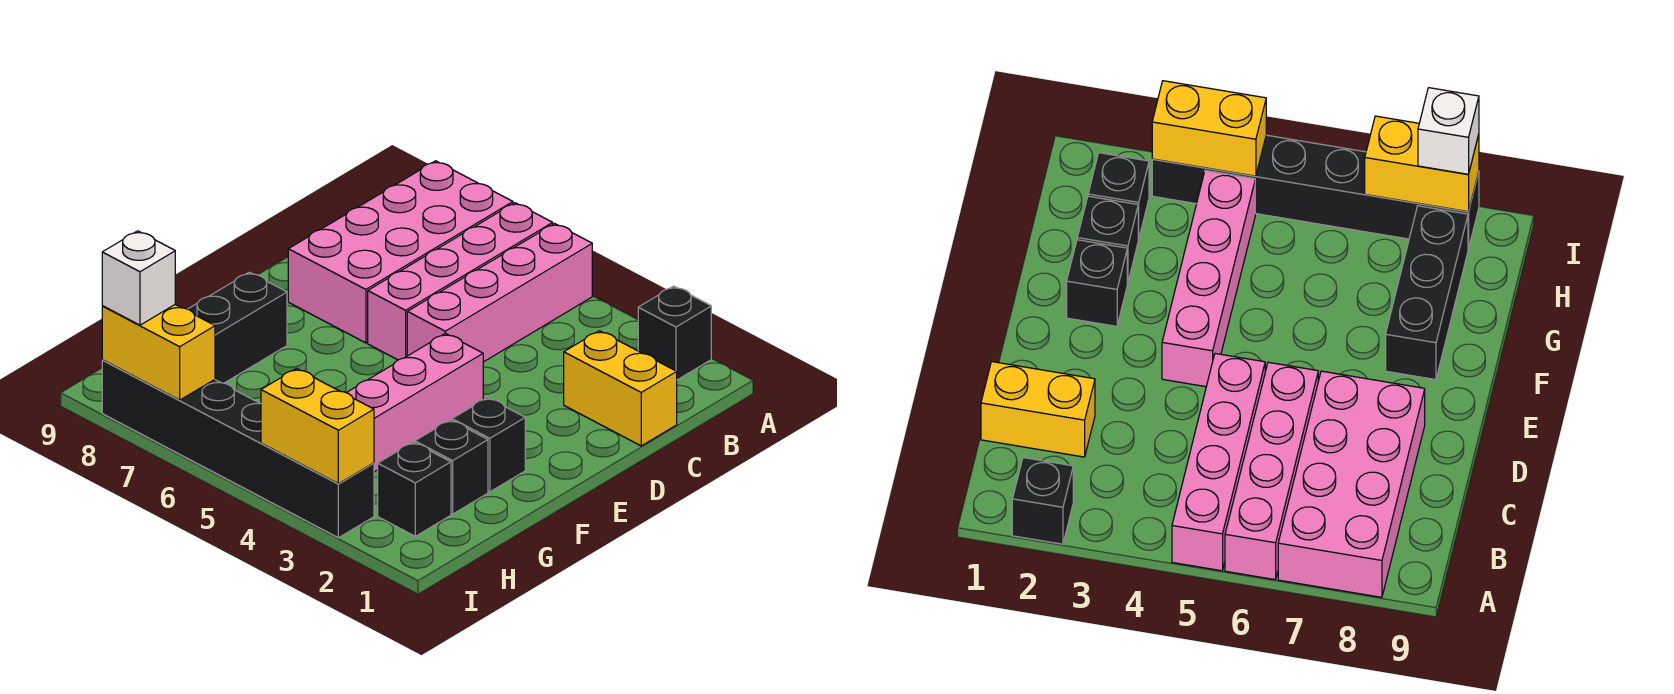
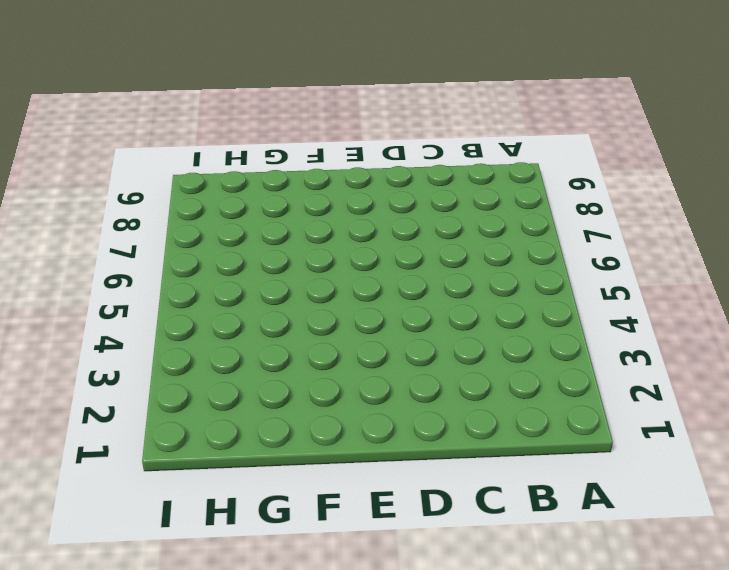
none -> black brick A2 level 1
none -> pink brick A5:D5 level 1
none -> pink brick A6:D6 level 1

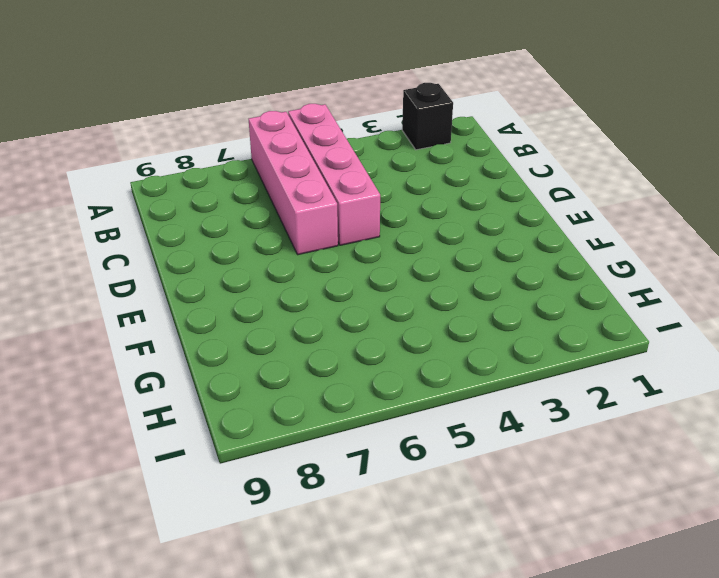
none -> pink brick A7:D8 level 1
none -> yellow brick C1:C2 level 1
none -> pink brick E4:H4 level 1

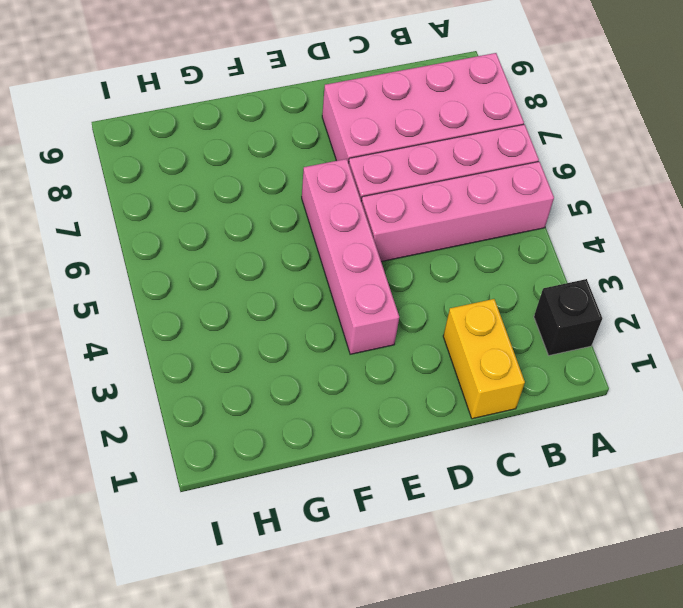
pink brick E3:E6 level 1 -> pink brick E4:H4 level 1
none -> black brick F2 level 1
none -> black brick F8:H8 level 1
none -> black brick G2 level 1

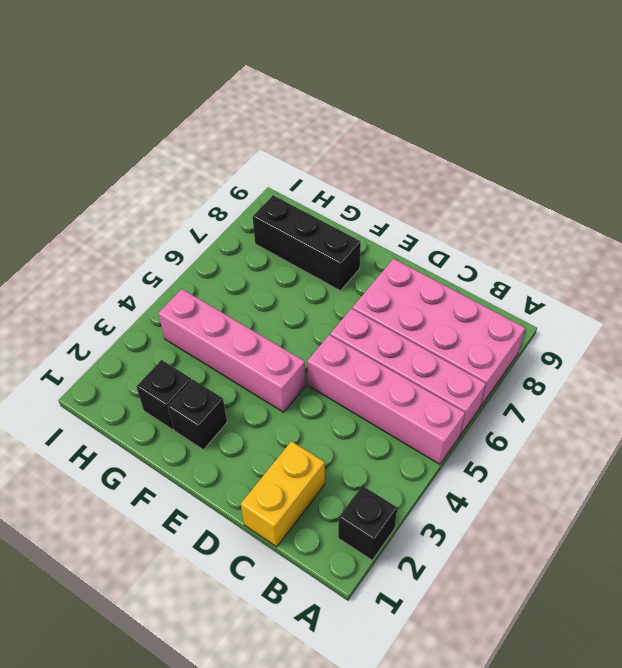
none -> black brick H2 level 1
none -> black brick I3:I8 level 1
none -> yellow brick I3:I4 level 2

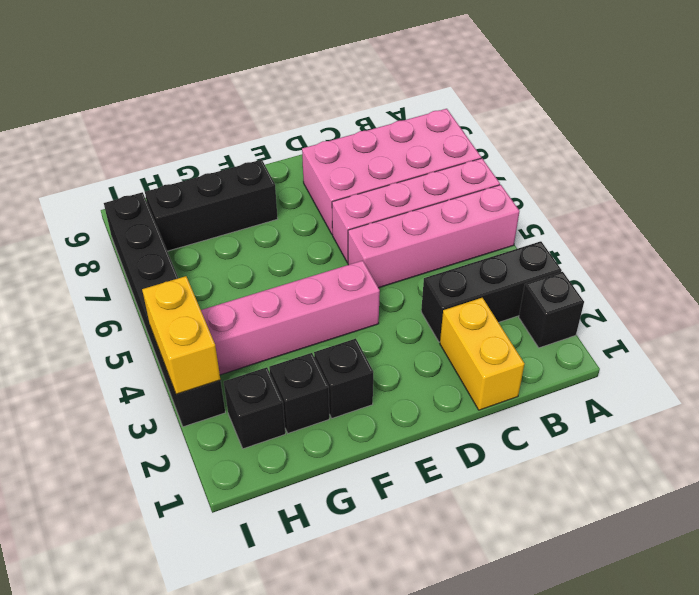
black brick A3:C3 level 1 -> none
none -> yellow brick I7:I8 level 2
none -> white brick I8 level 3

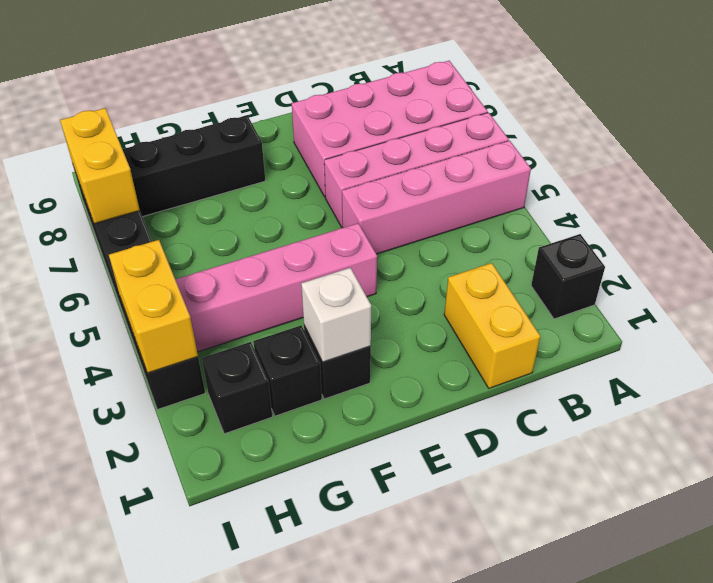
white brick F2 level 2 -> white brick I8 level 3

